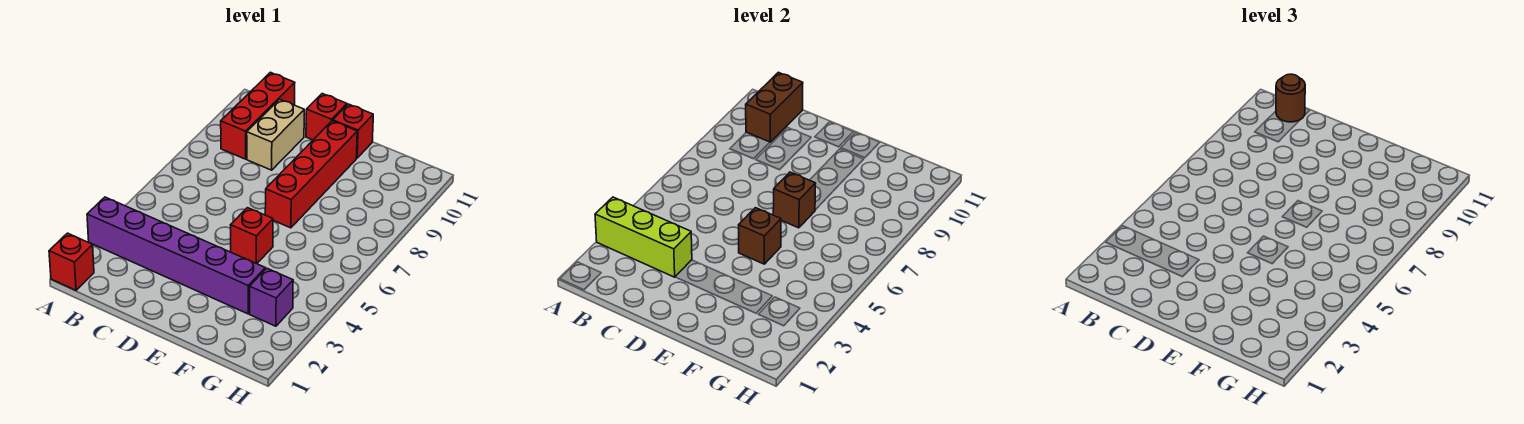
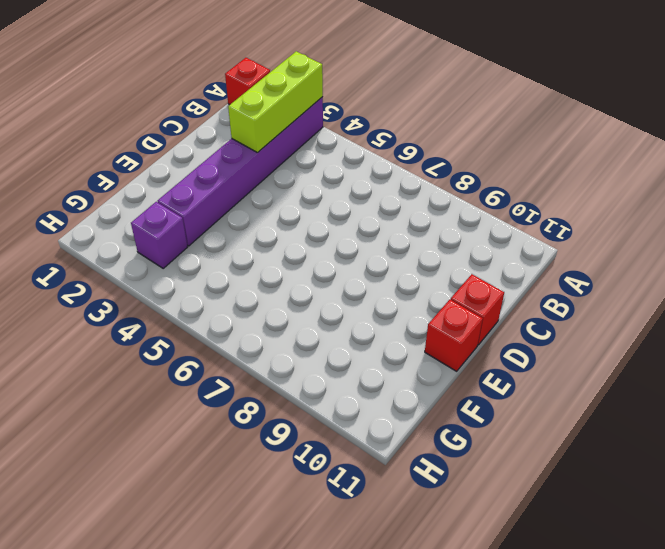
none -> red brick B9:B11 level 1
none -> tan brick C9:C10 level 1
none -> red brick E5 level 1

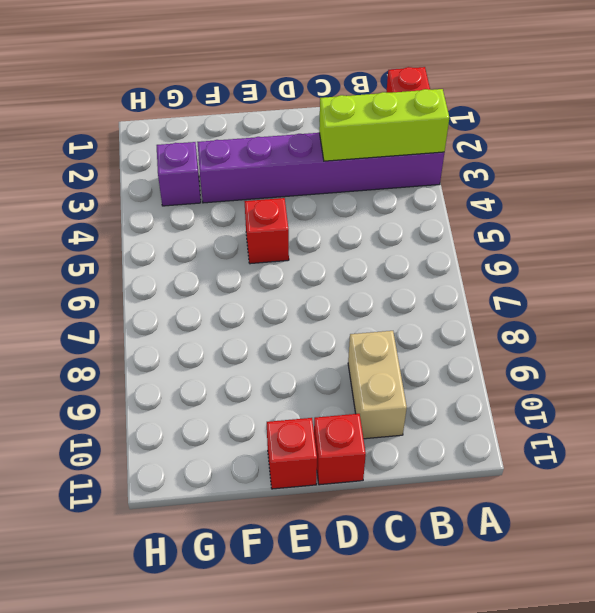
none -> red brick B9:B11 level 1
none -> red brick E7:E10 level 1
none -> brown brick B10:B11 level 2

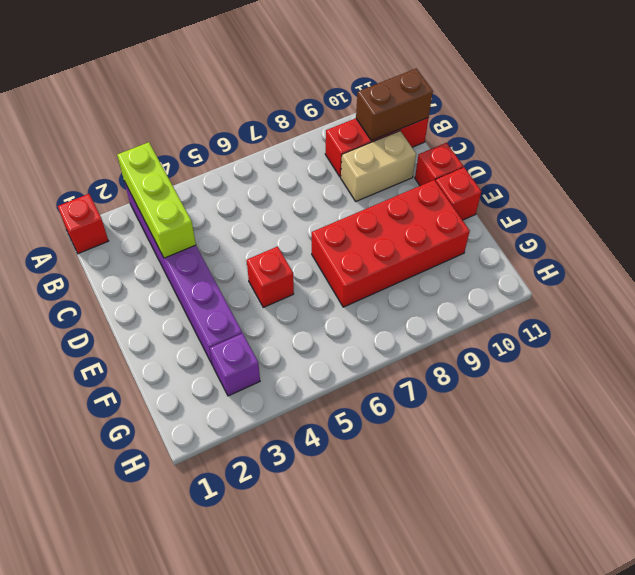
red brick E7:F10 level 1 -> red brick E7:E10 level 1
none -> brown brick E5 level 2
none -> brown brick E7 level 2
none -> brown round brick B11 level 3

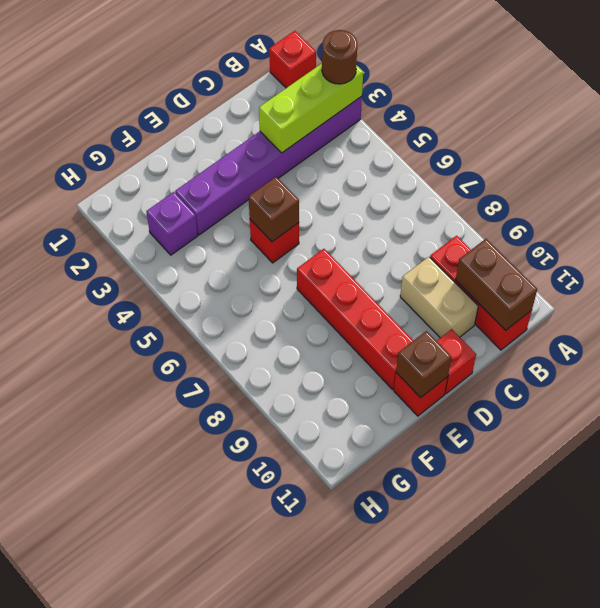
brown round brick A3 level 3 -> brown round brick B11 level 3
brown brick E11 level 2 -> brown brick E7 level 2

